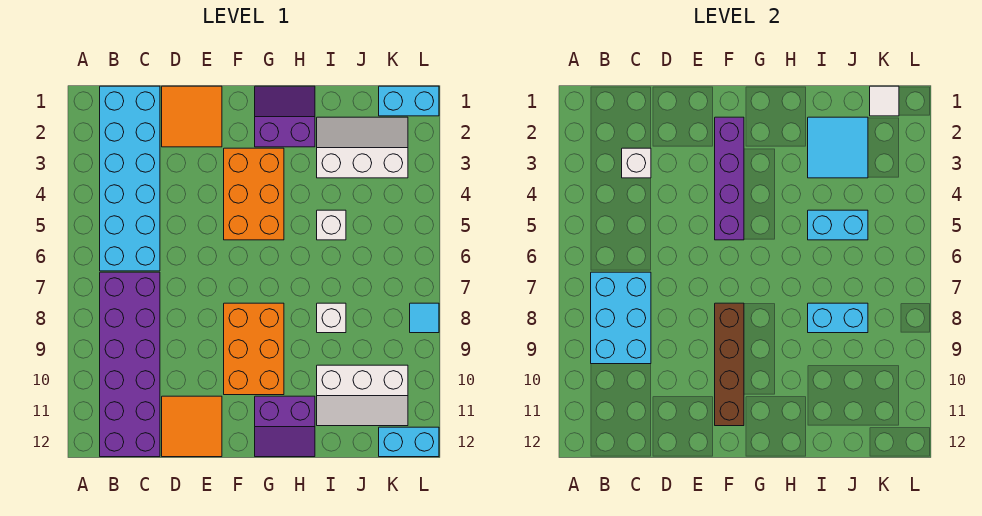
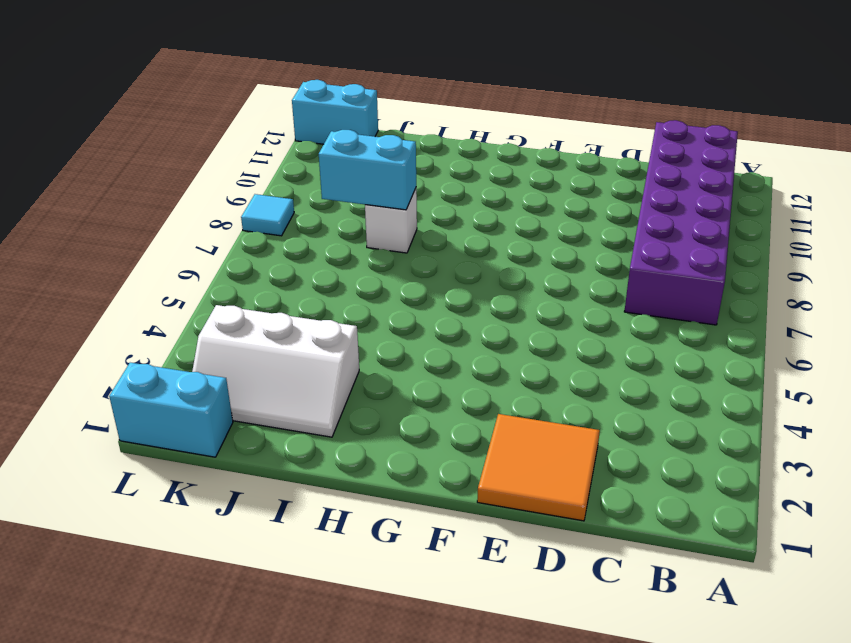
none -> cyan brick B1:C6 level 1
none -> orange tile D11:E12 level 1
none -> orange brick F3:G5 level 1

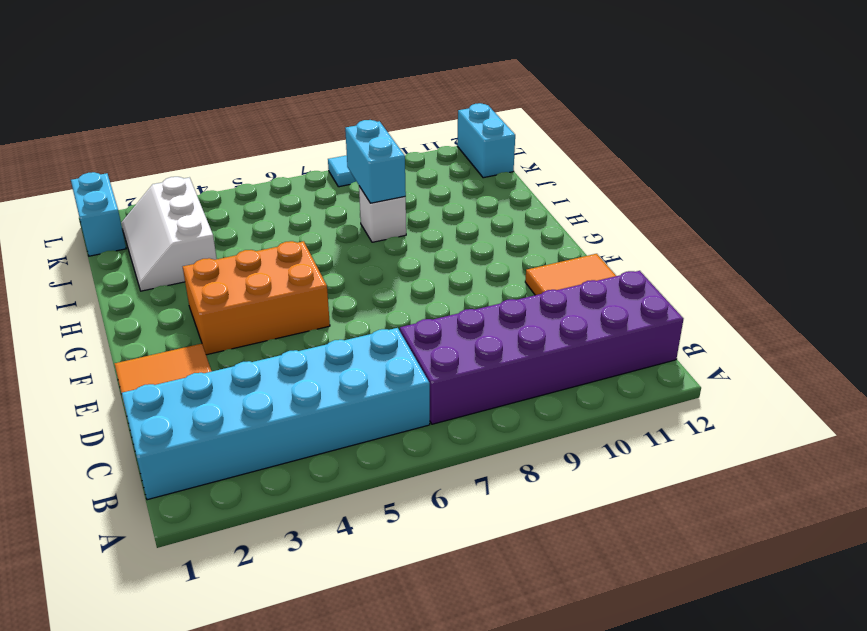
none -> orange brick F8:G10 level 1
none -> purple slope G1:H2 level 1 top 2
none -> purple slope G11:H12 level 1 top 11

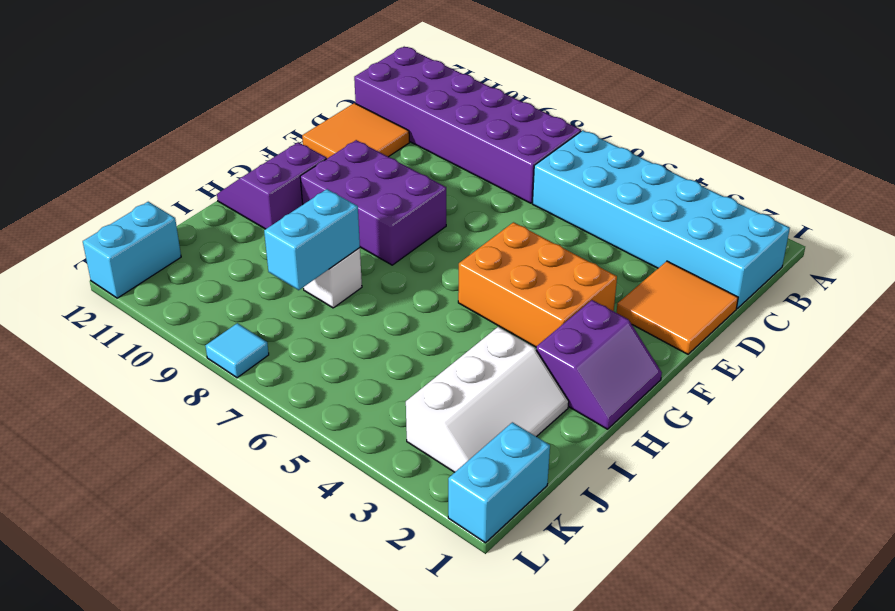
purple brick F8:G10 level 1 -> orange brick F8:G10 level 1
none -> white brick I5 level 1
none -> white slope I10:K11 level 1 top 10
none -> cyan brick B7:C9 level 2

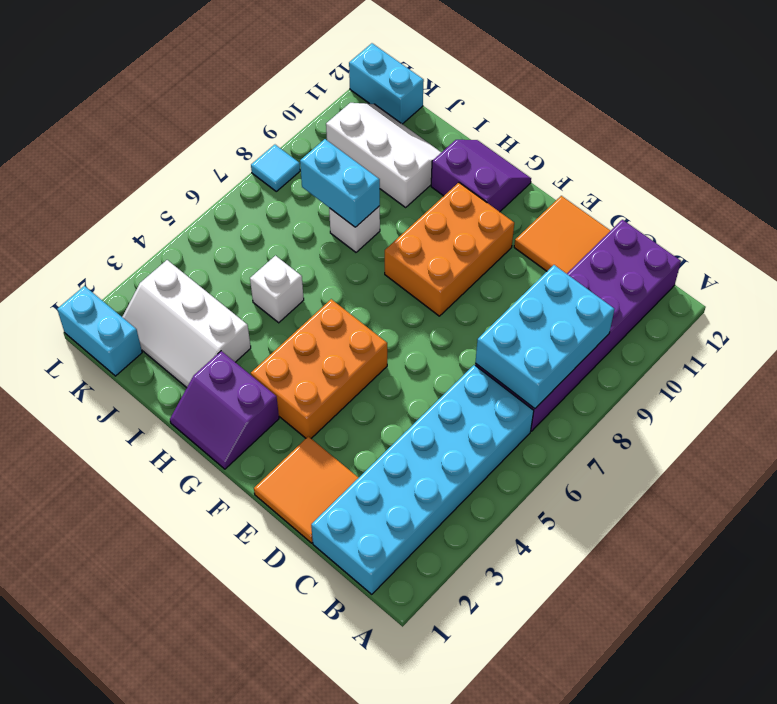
none -> white brick C3 level 2
none -> purple brick F2:F5 level 2
none -> brown brick F8:F11 level 2

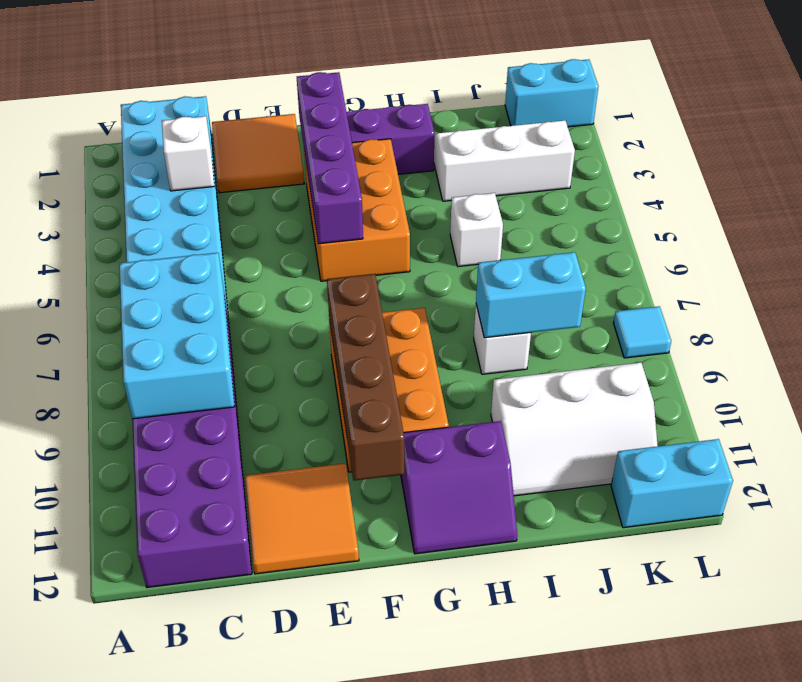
none -> cyan tile I2:J3 level 2
none -> cyan brick I5:J5 level 2
none -> white tile K1 level 2

